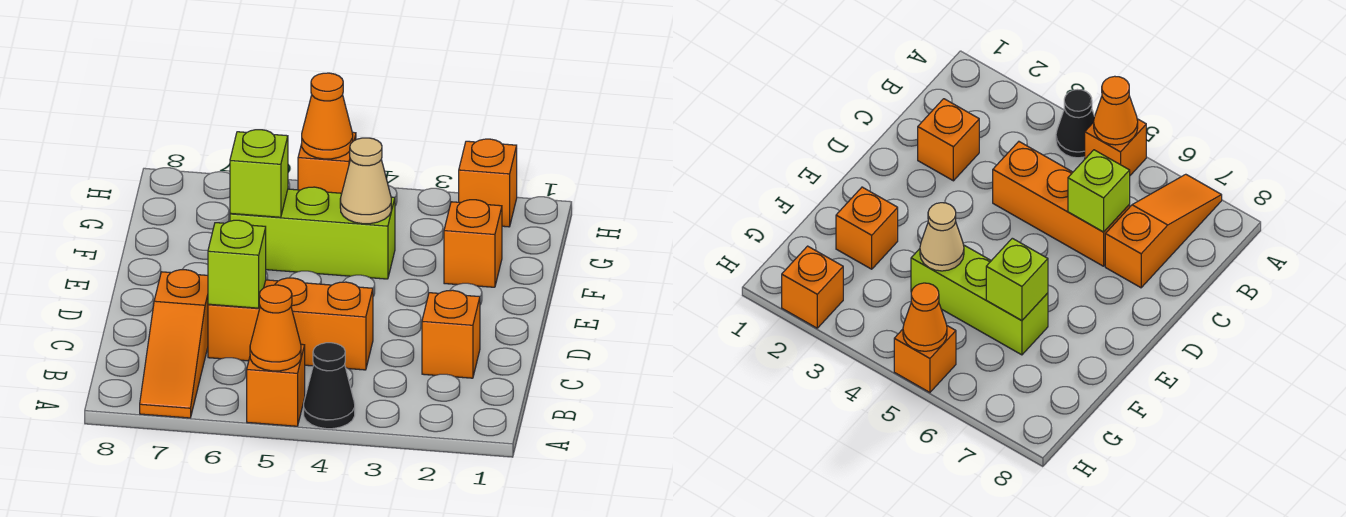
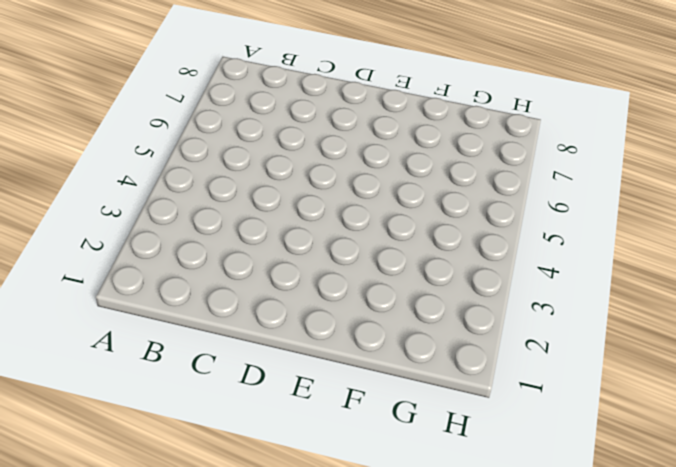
none -> black cone A4 level 1
none -> orange brick A5 level 1
none -> orange slope A7:C7 level 1 top C

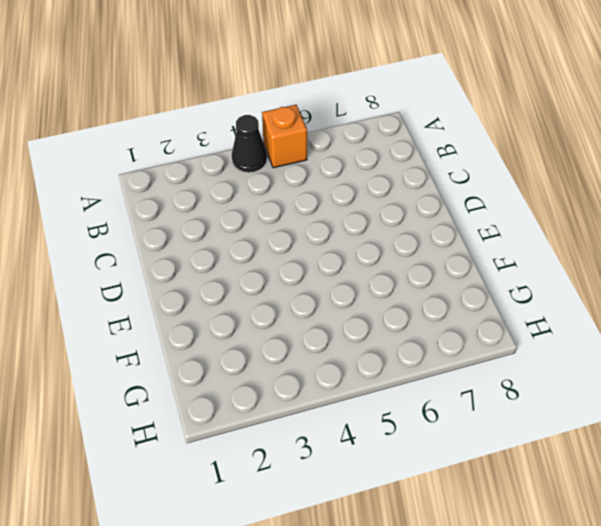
none -> orange slope A7:C7 level 1 top C
none -> orange brick C2 level 1
none -> orange brick C4:C6 level 1

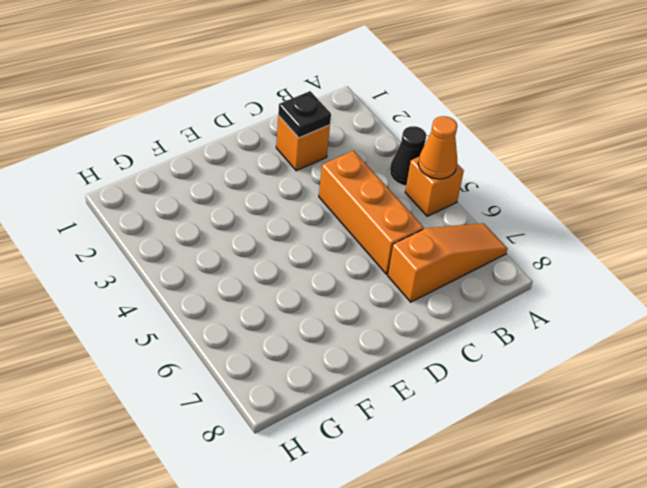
black plate C2 level 2 -> none
none -> orange brick F2 level 1
none -> lime brick F4:F6 level 1
none -> orange brick H2 level 1

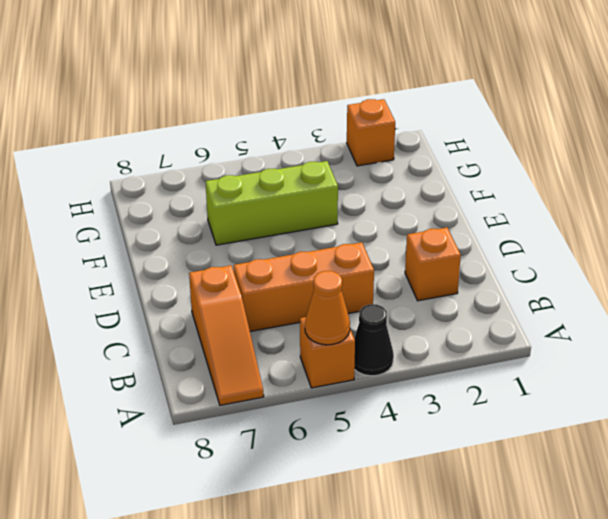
none -> orange brick F2 level 1
none -> orange brick H5 level 1
none -> lime brick C6 level 2

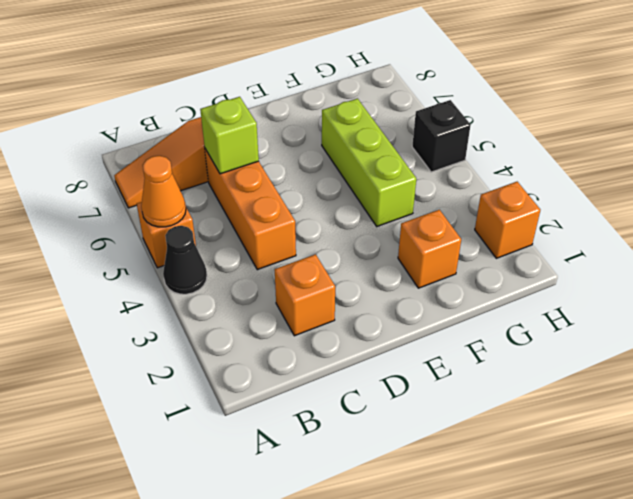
black brick H5 level 1 -> orange brick H5 level 1
none -> tan cone F4 level 2
none -> lime brick F6 level 2
none -> orange cone H5 level 2

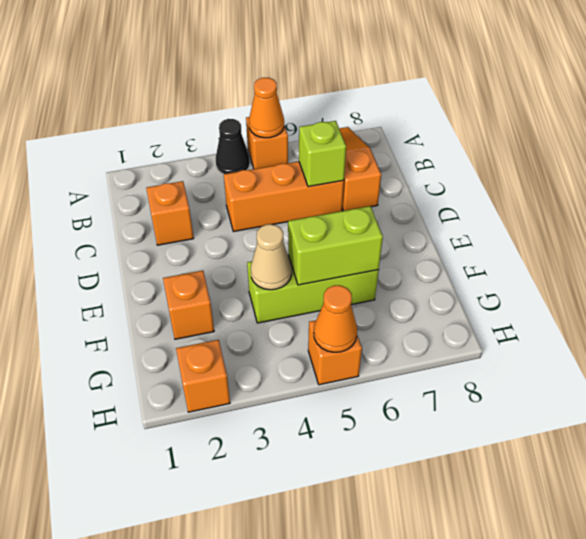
lime brick F5:F6 level 2 -> lime brick F6 level 2

